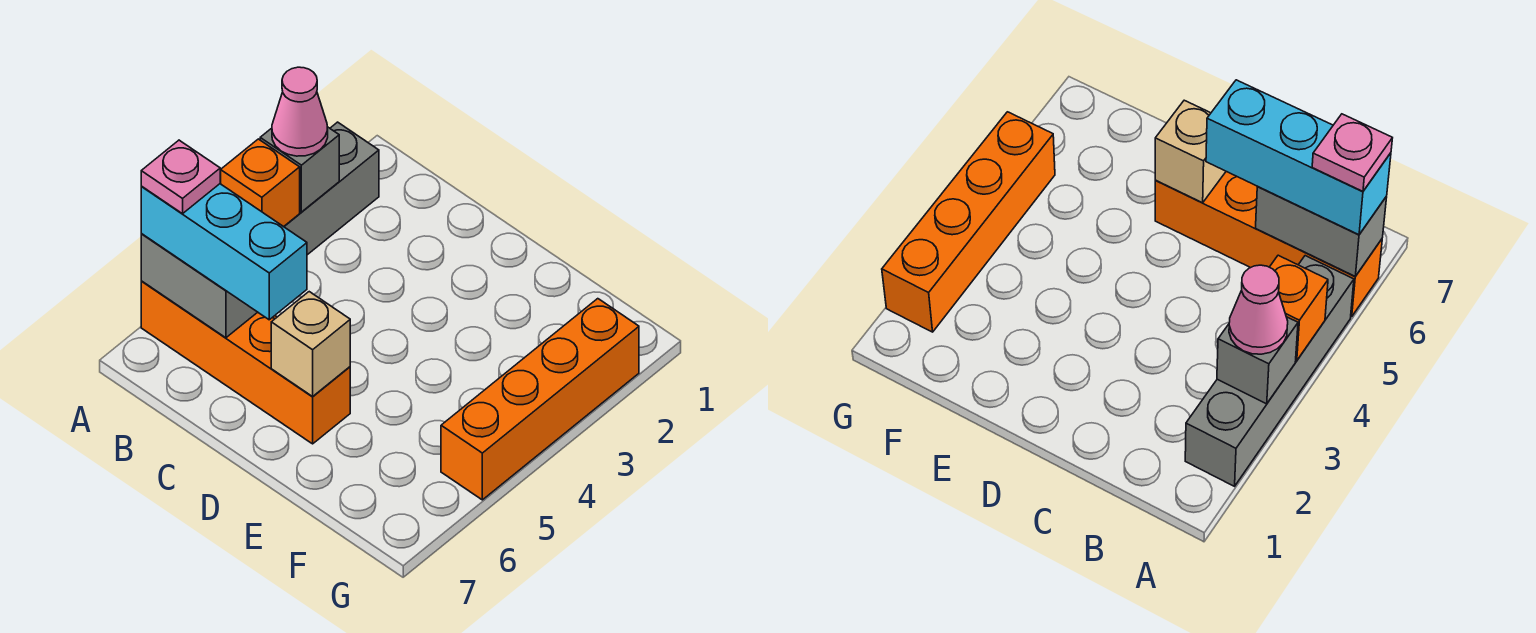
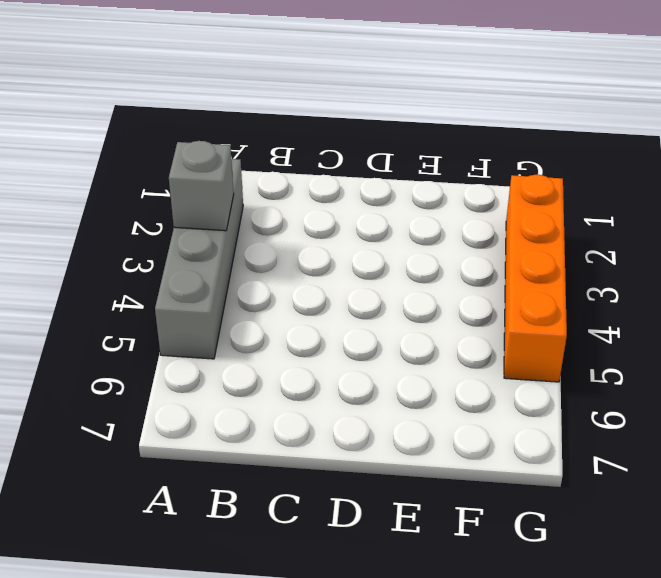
none -> orange brick A6:D6 level 1
none -> orange brick A4 level 2

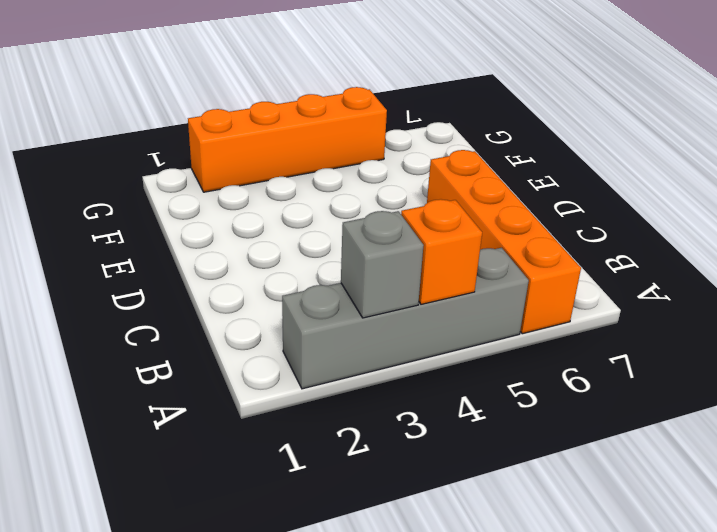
none -> grey brick A6:B6 level 2
none -> tan brick D6 level 2

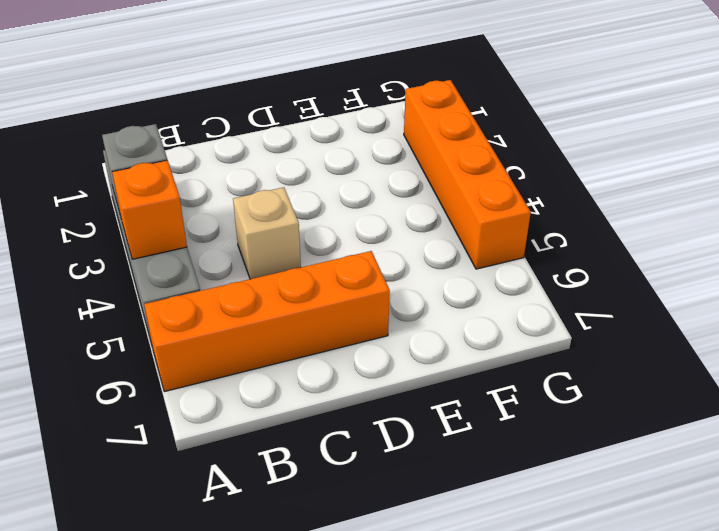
tan brick C4 level 1 -> tan brick D6 level 2
none -> grey brick A6:B6 level 2
none -> pink cone A3 level 3

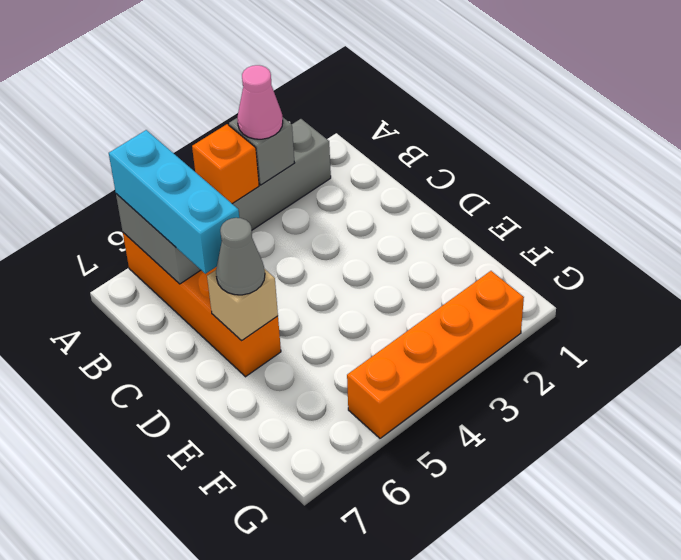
grey cone D6 level 3 -> none
none -> pink plate A6 level 4

